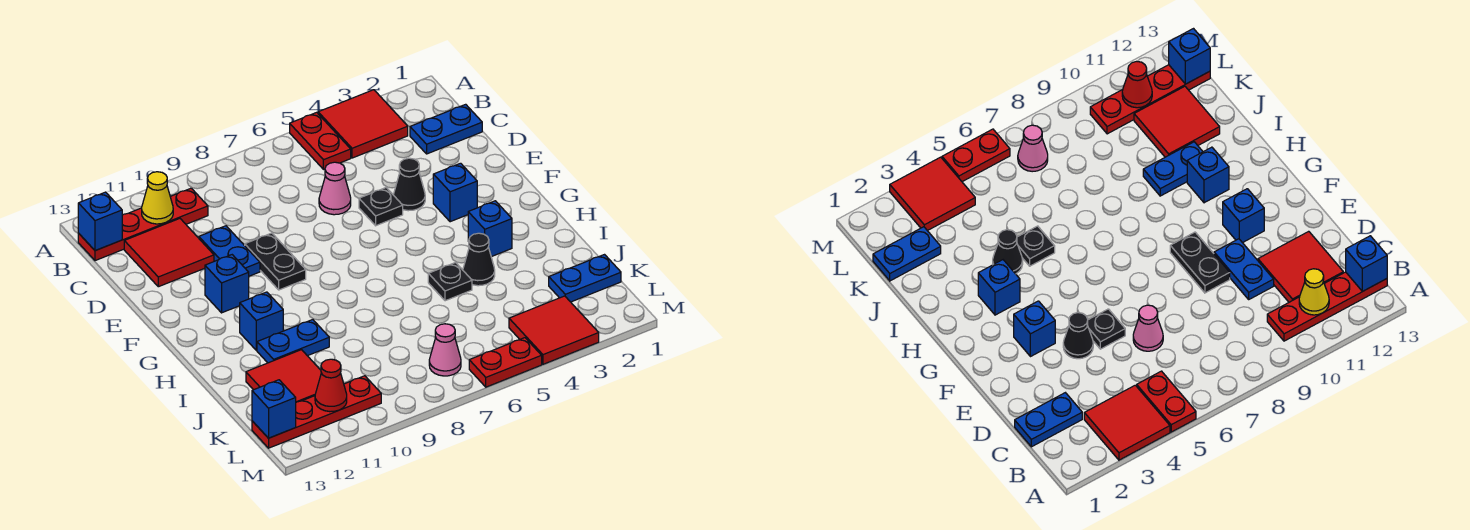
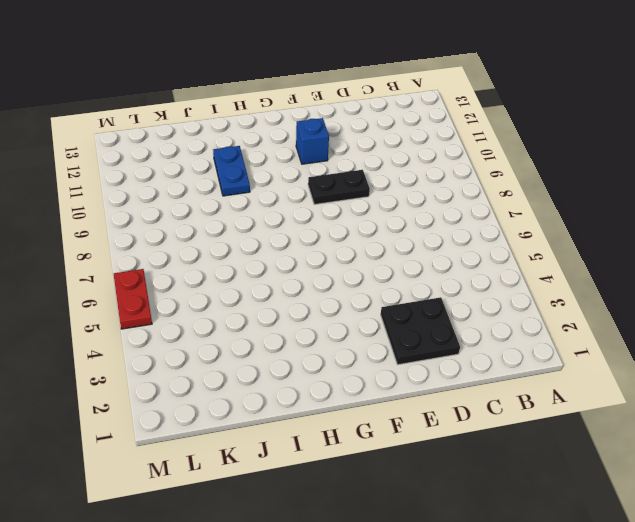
black plate D2:E3 level 1 -> none
none -> red tile A3:B4 level 1
none -> red plate A5:B5 level 1
none -> red plate B10:B13 level 1

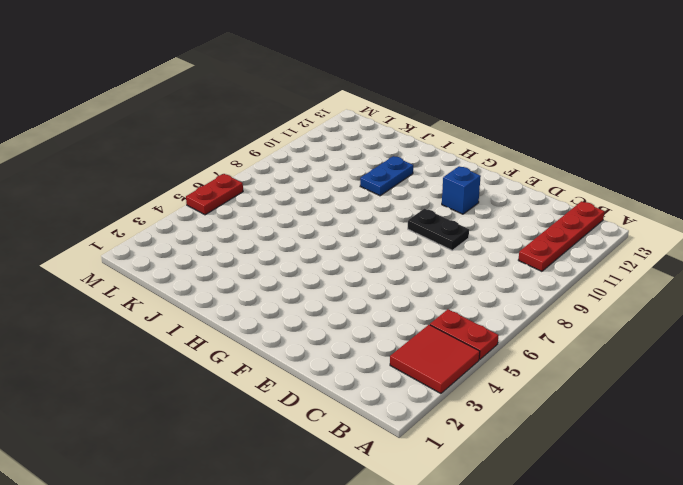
none -> blue plate C1:C2 level 1
none -> red tile C11:D12 level 1
none -> pink cone D6 level 1

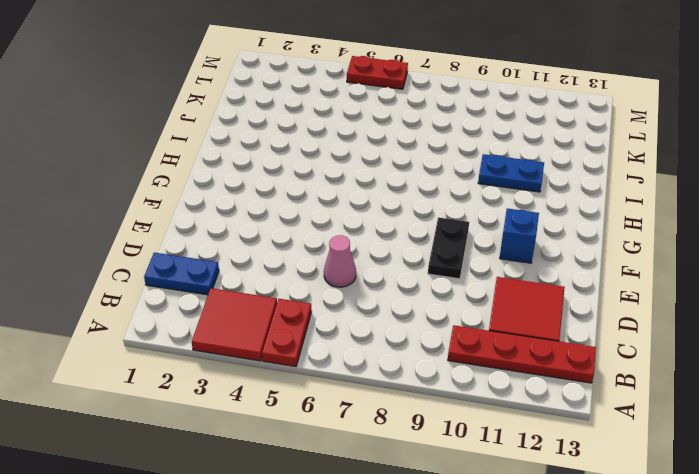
none -> blue plate D10:E10 level 1
none -> black cone E4 level 1
none -> black plate E5 level 1

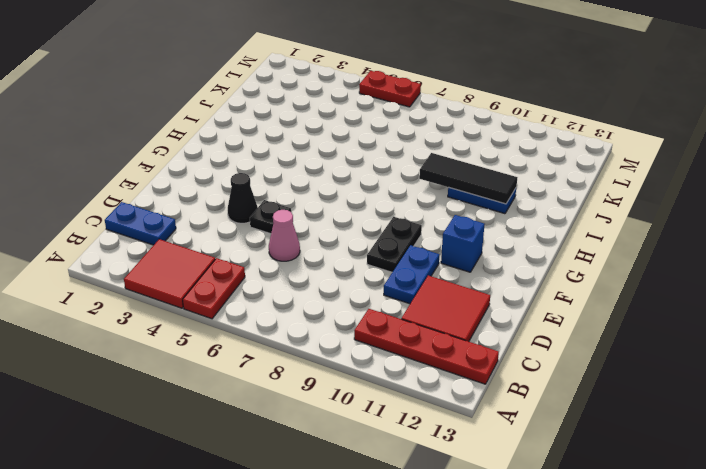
black tile I9:I11 level 2 -> none
none -> blue brick F3 level 1
none -> blue brick H3 level 1
none -> blue brick H11 level 1

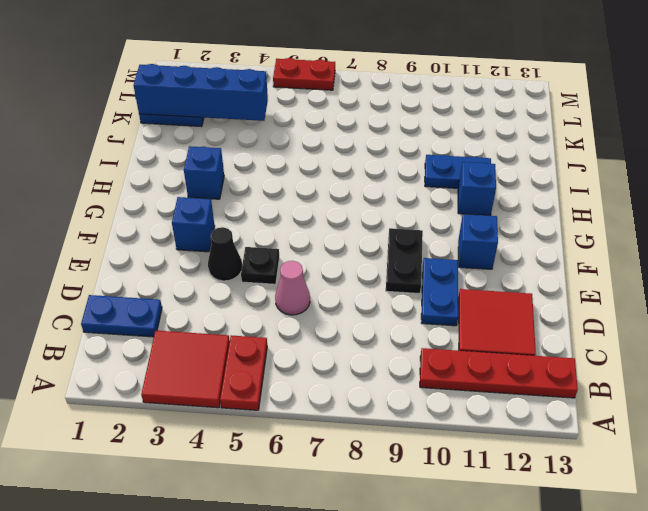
blue brick K1:K4 level 2 -> none
none -> black cone I4 level 1
none -> black plate I5 level 1
none -> red tile J11:K12 level 1

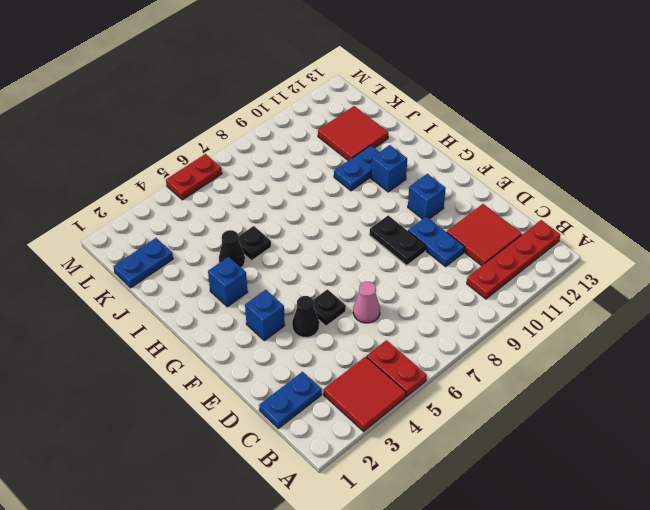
none -> red tile L3:M4 level 1
none -> pink cone L7 level 1
none -> red plate L10:L13 level 1

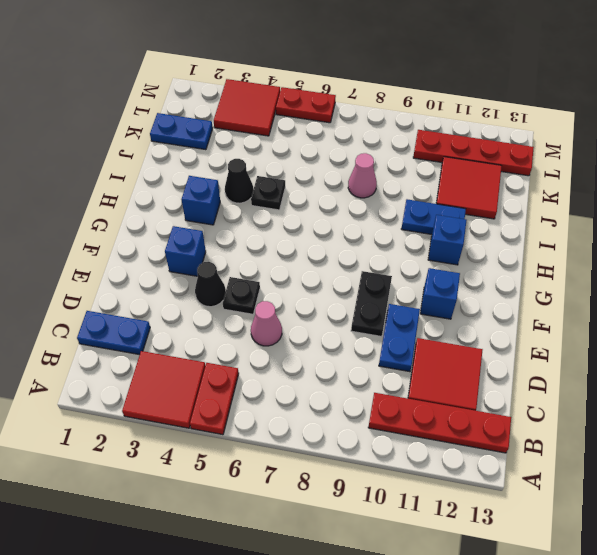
pink cone J8 level 1 -> pink cone L7 level 1
none -> yellow cone B11 level 2
none -> blue brick B13 level 2
none -> red cone L11 level 2

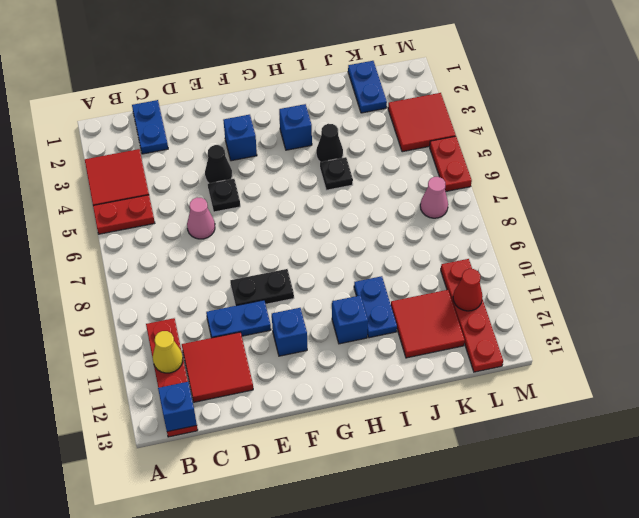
none -> blue brick L13 level 2

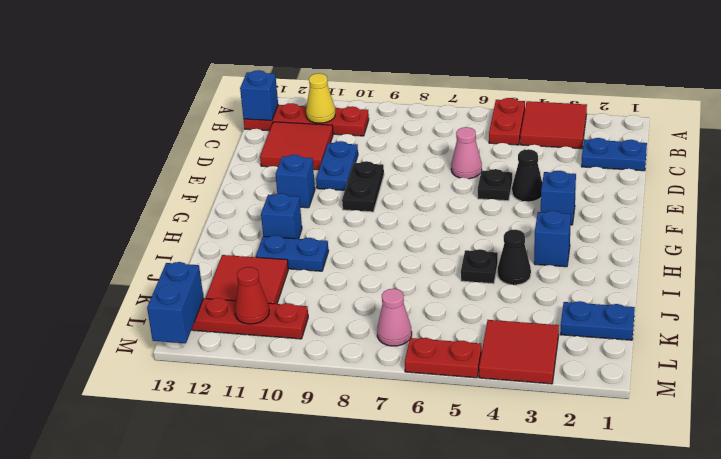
blue brick L13:M13 level 2 -> blue brick L13 level 2

